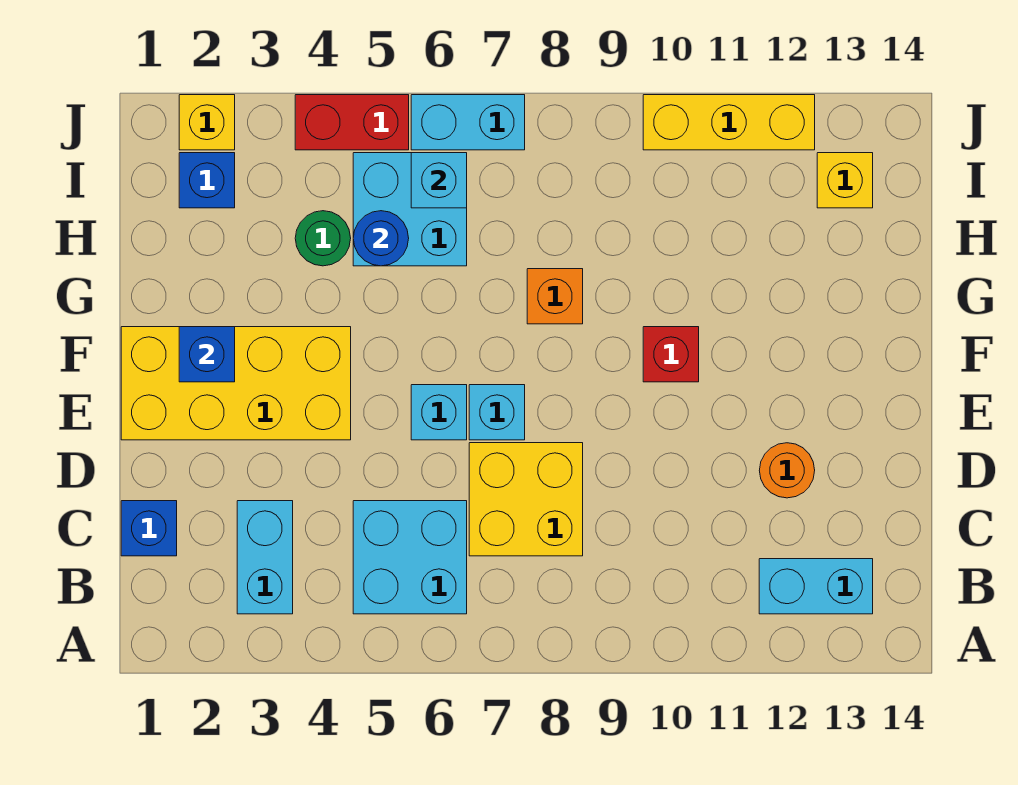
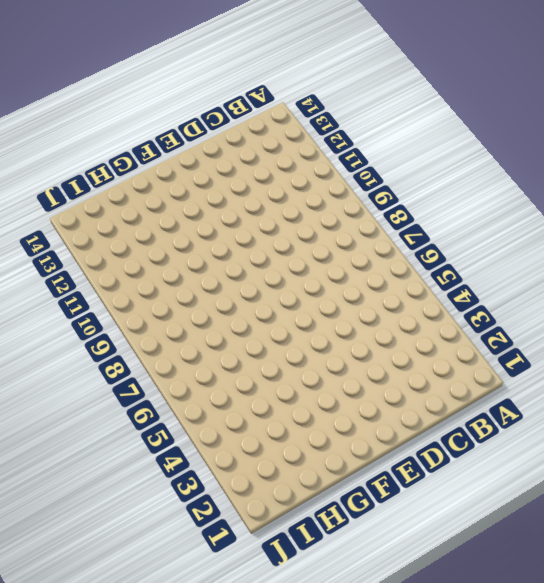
none -> cyan brick B3:C3 level 1
none -> cyan brick B5:C6 level 1
none -> cyan brick B12:B13 level 1

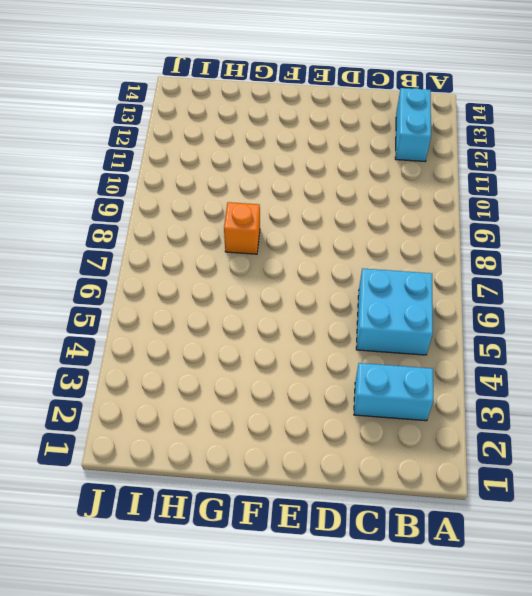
none -> blue brick C1 level 1
none -> yellow brick C7:D8 level 1
none -> orange round brick D12 level 1

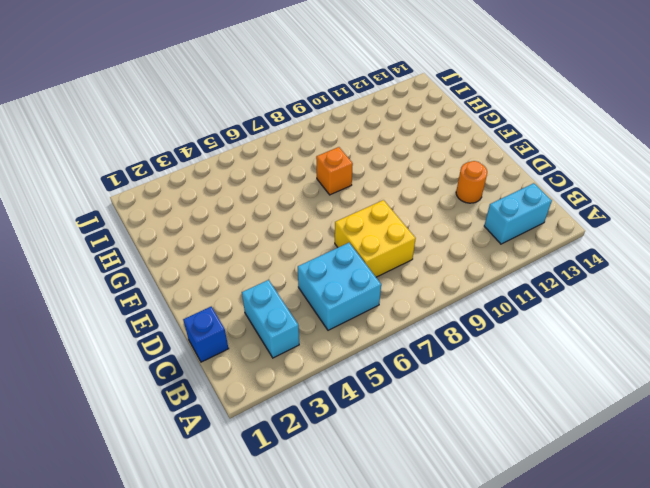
none -> yellow brick E1:F4 level 1
none -> cyan brick E6 level 1
none -> cyan brick E7 level 1

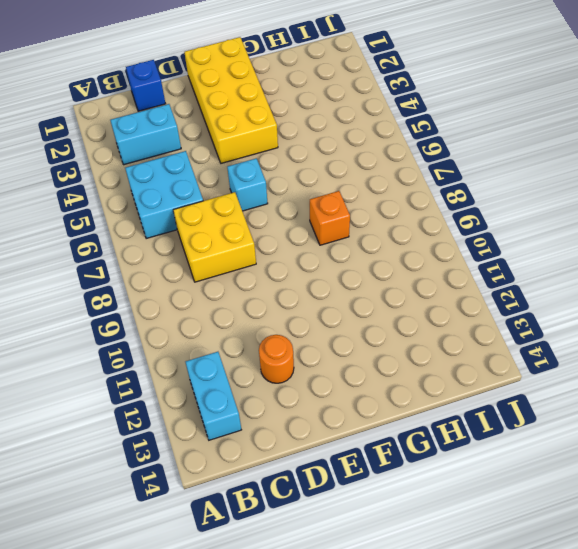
none -> cyan brick E7 level 1
none -> red brick F10 level 1
none -> green round brick H4 level 1

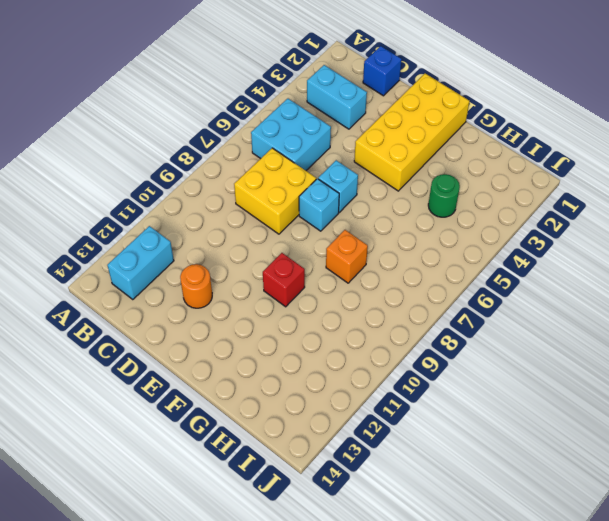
none -> cyan brick H5:I6 level 1
none -> blue brick I2 level 1
none -> yellow brick I13 level 1

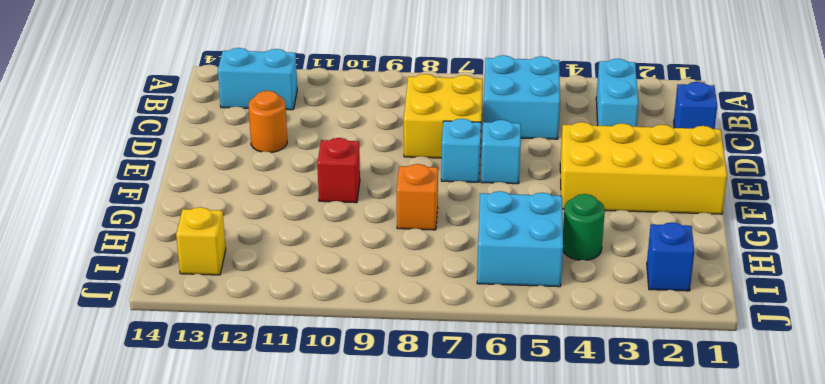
none -> yellow brick J2 level 1
none -> red brick J4:J5 level 1
none -> cyan brick J6:J7 level 1

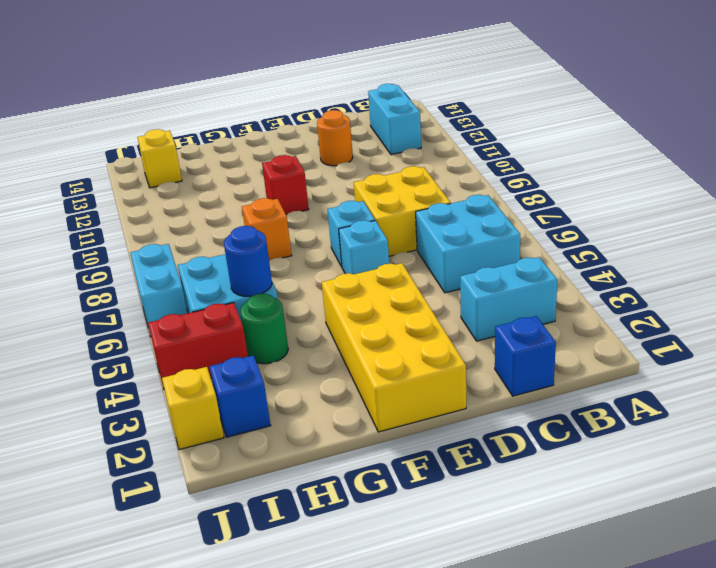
red brick I4:J4 level 1 -> red brick J4:J5 level 1
none -> yellow brick J10:J12 level 1
none -> blue brick F2 level 2
none -> cyan brick I6 level 2

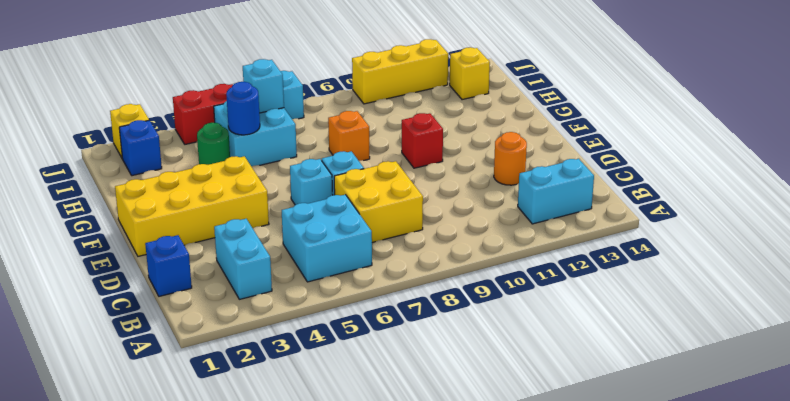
none -> blue brick F2 level 2

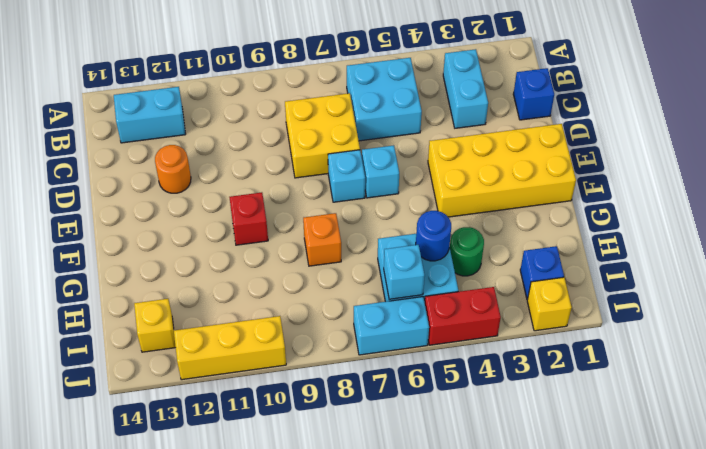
none -> blue brick F2 level 2

